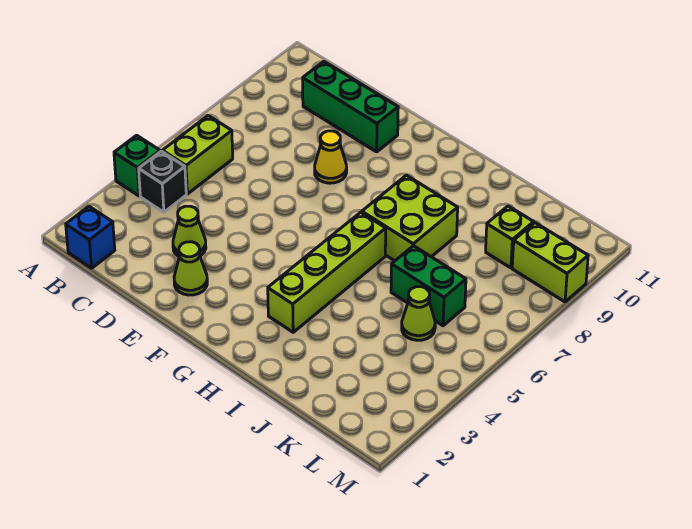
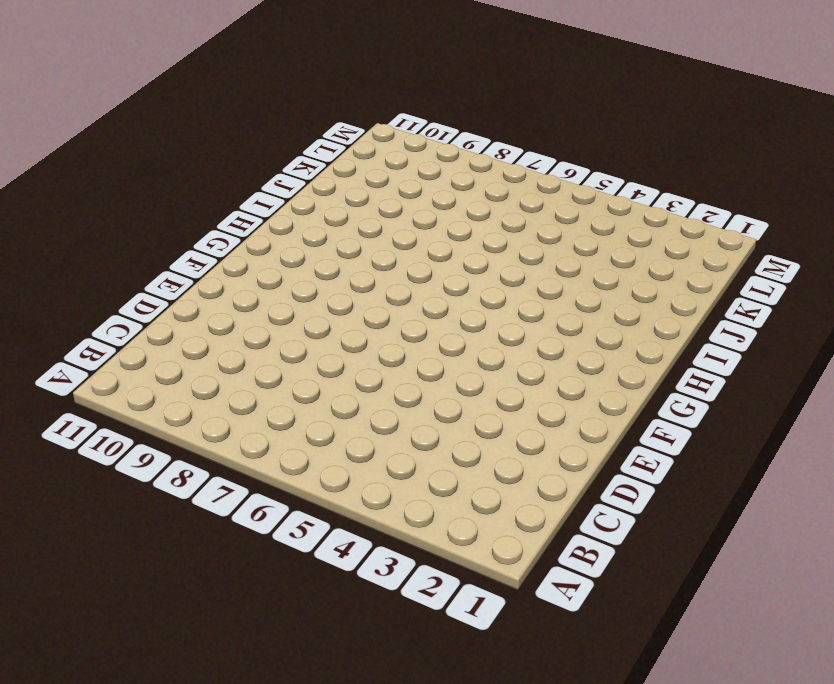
none -> green brick A4 level 1
none -> blue brick B1 level 1
none -> black brick B4 level 1

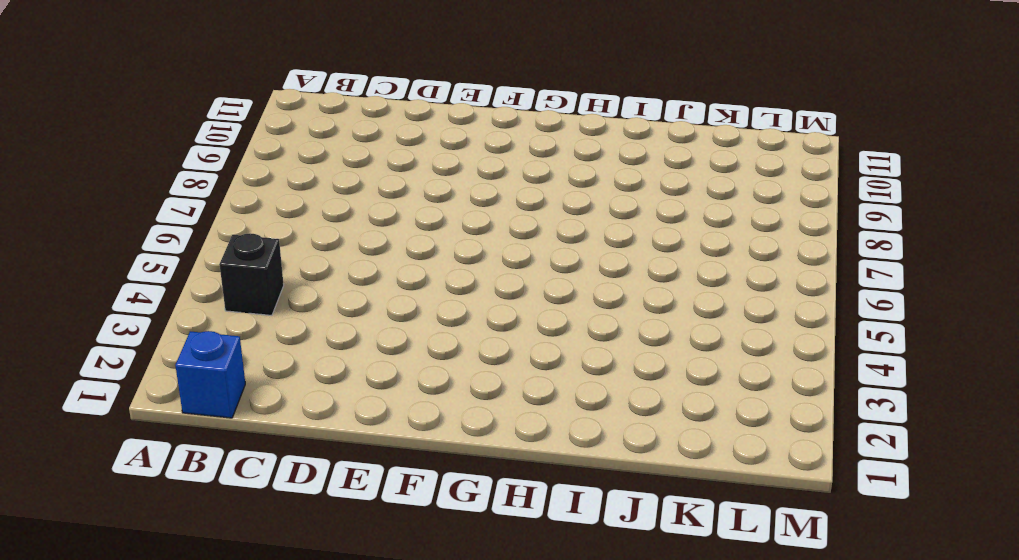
none -> green brick A4 level 1
none -> lime brick B5:B6 level 1
none -> green brick C10:E10 level 1

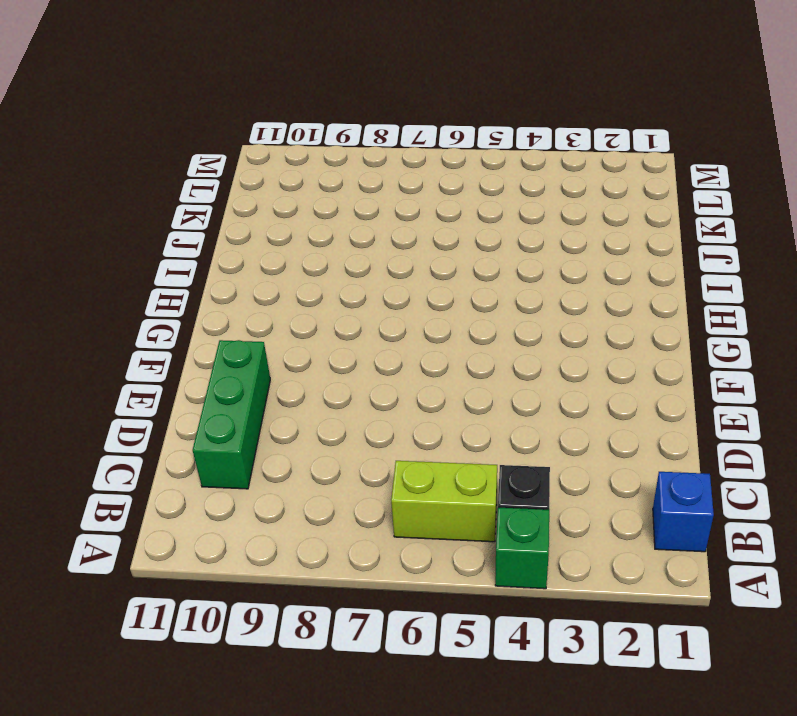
none -> lime cone D3 level 1
none -> lime cone E2 level 1
none -> yellow cone E8 level 1

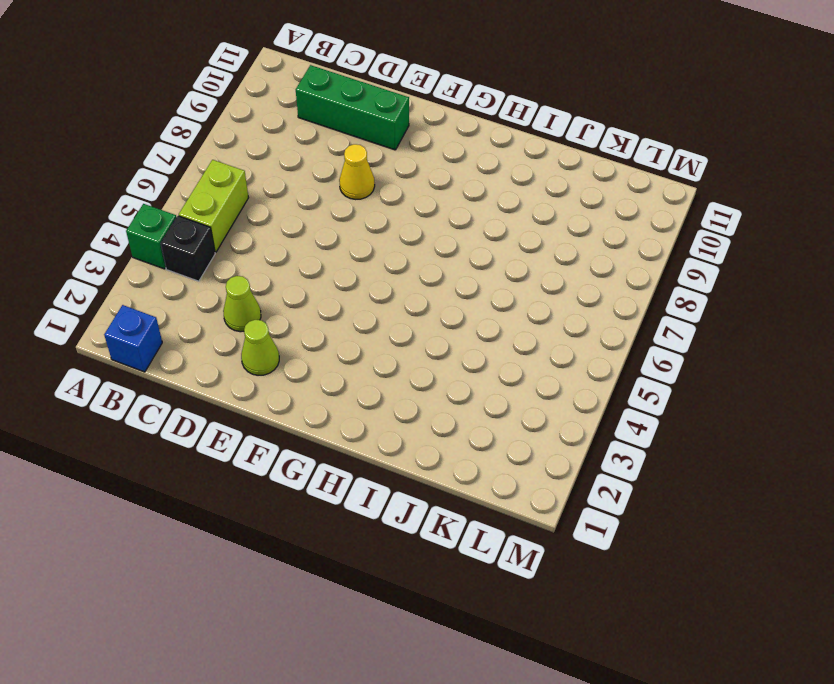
none -> lime brick H3:H6 level 1
none -> lime brick H7:I8 level 1
none -> green brick J6:K6 level 1

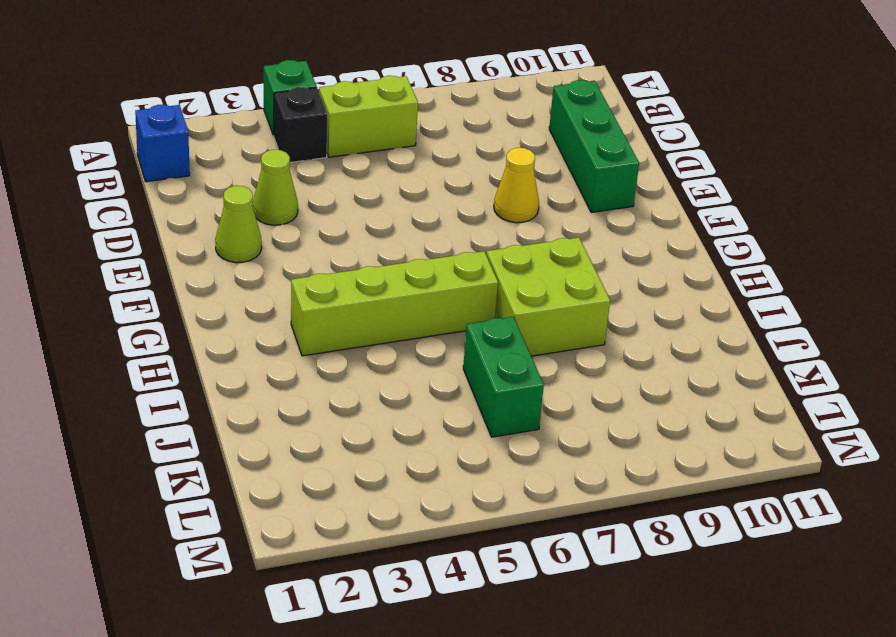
none -> lime cone K5 level 1
none -> lime brick K9 level 1
none -> lime brick L9:M9 level 1

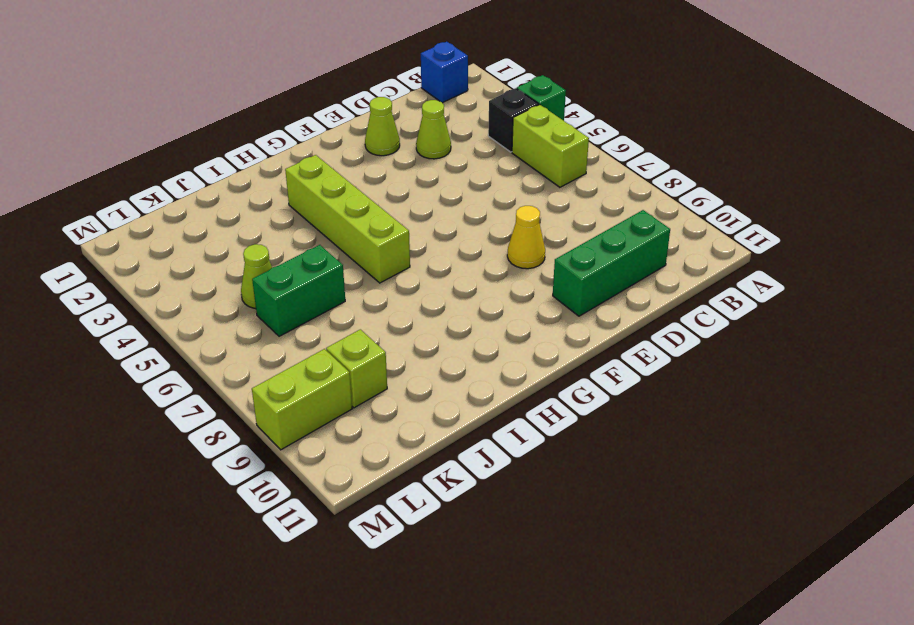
none -> lime brick H7:I8 level 1

